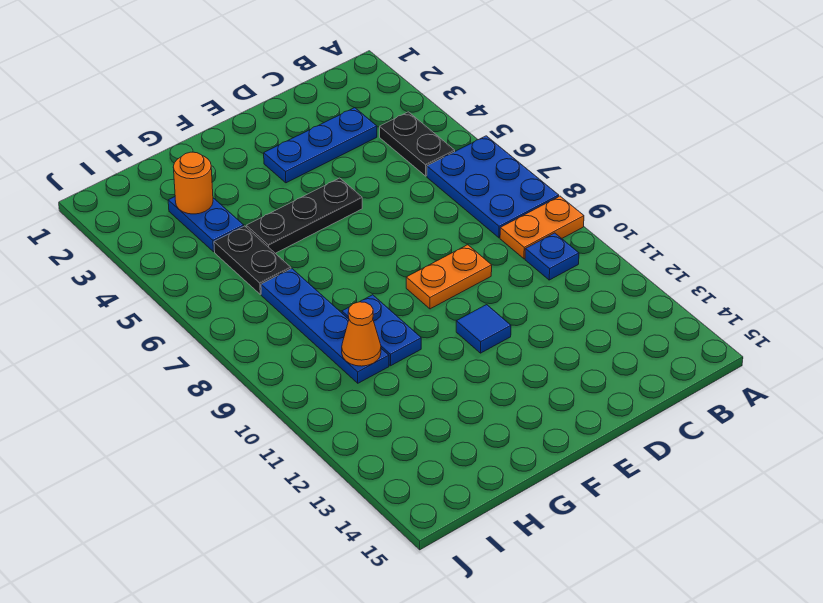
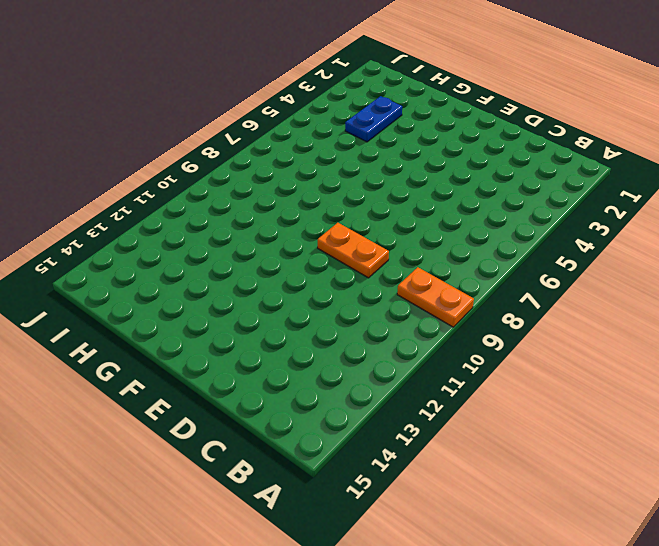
none -> blue plate A6:B8 level 1
none -> black plate B4:B5 level 1
none -> blue plate B10 level 1

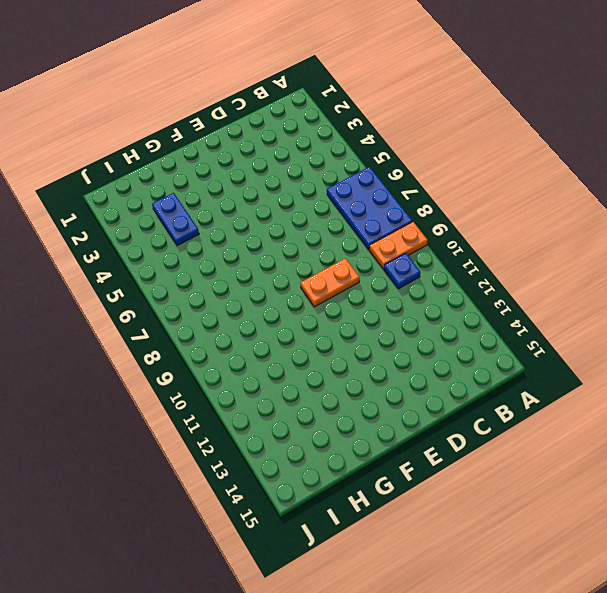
none -> black plate B4:B5 level 1
none -> blue plate C3:E3 level 1
none -> black plate E5:G5 level 1

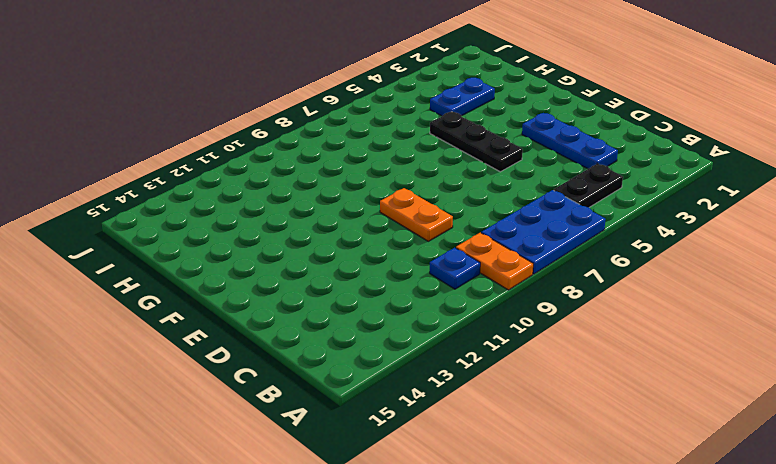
none -> blue tile E11 level 1
none -> blue plate G9:G10 level 1
none -> black plate H5:H6 level 1

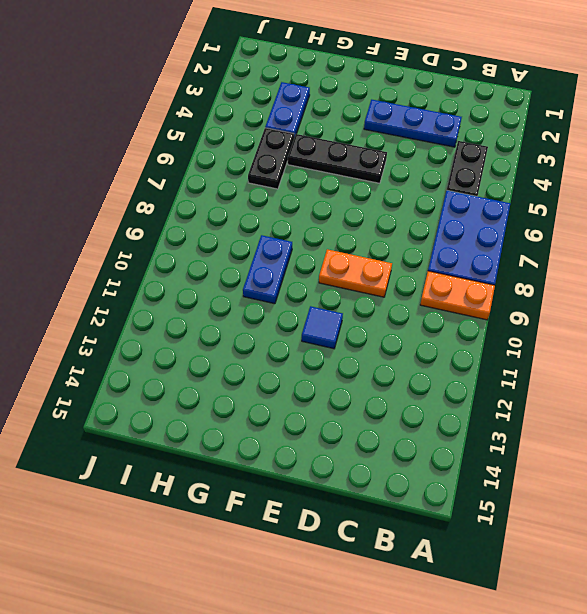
none -> blue plate B10 level 1
none -> blue plate H7:H10 level 1
none -> orange round brick H3 level 2

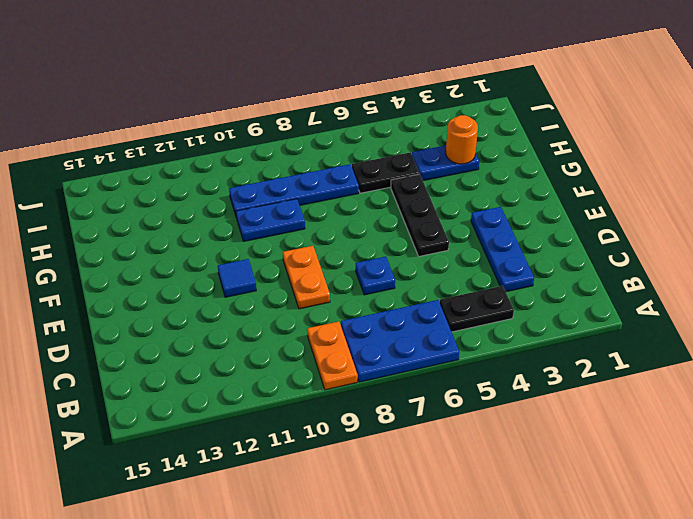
blue plate D7 level 1 -> blue plate B10 level 1
none -> orange cone H10 level 2

